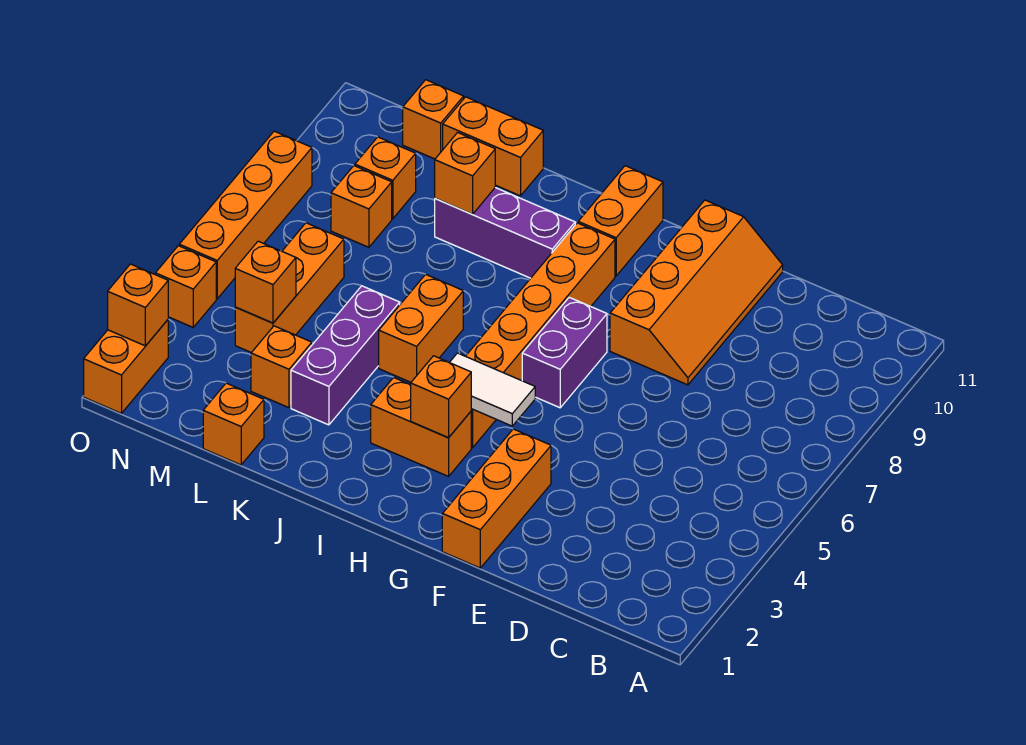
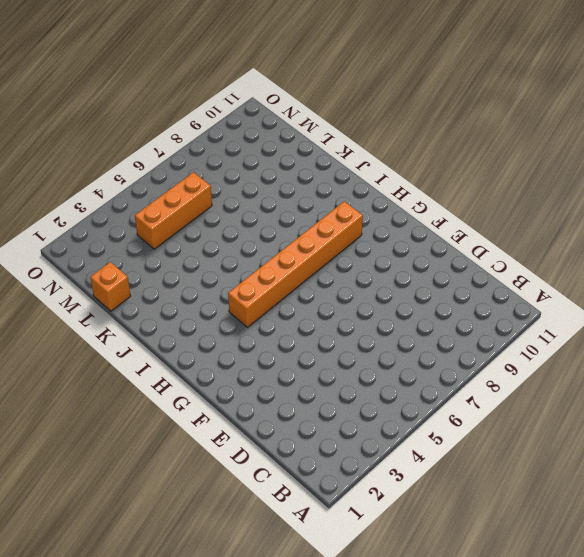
none -> orange slope E8:F11 level 1 top F
none -> orange brick F1:F3 level 1
none -> purple brick G6:G7 level 1

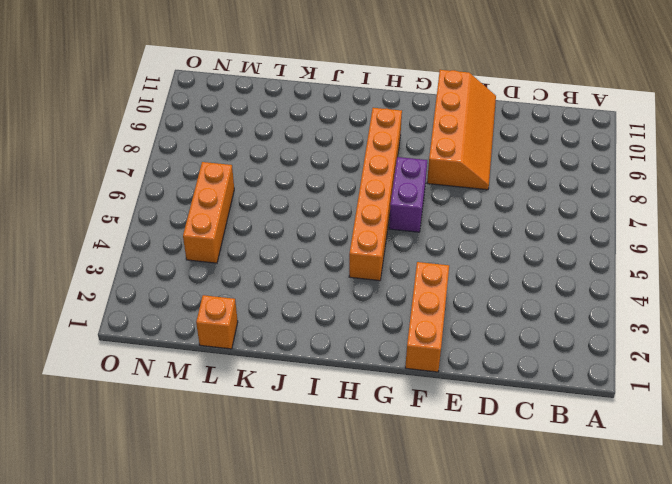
none -> orange brick H3:I3 level 1
none -> orange brick H10:H11 level 1
none -> purple brick I9:K9 level 1

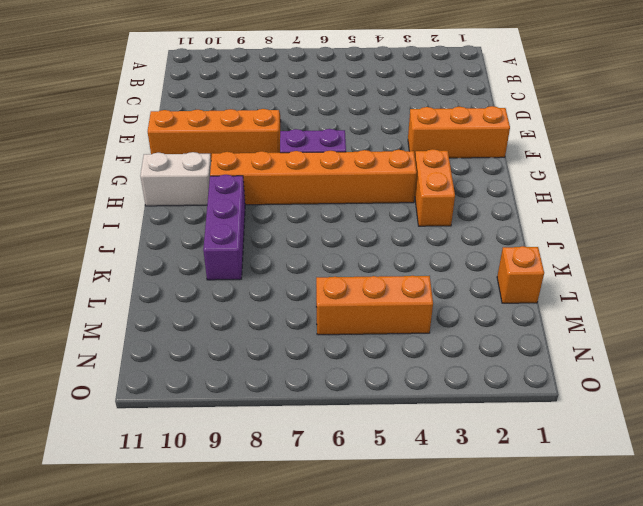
white brick H10:H11 level 1 -> orange brick H10:H11 level 1
none -> orange brick J5:J6 level 1
none -> purple brick K3:K5 level 1
none -> orange brick K11:L11 level 1

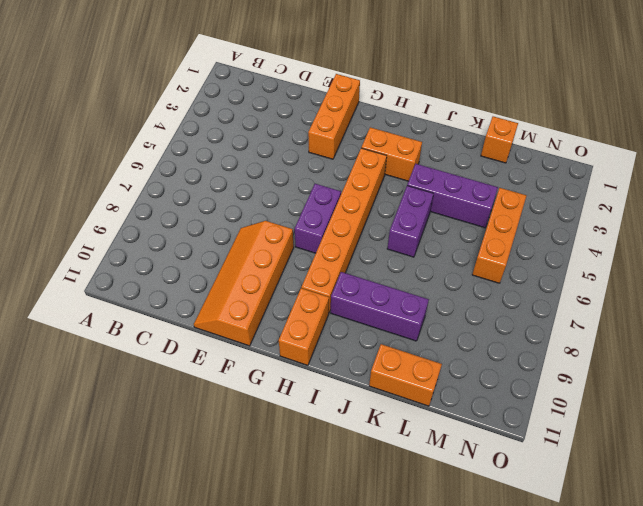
purple brick J4:L4 level 1 -> purple brick K3:K5 level 1
purple brick J5:J6 level 1 -> orange brick J5:J6 level 1
none -> orange brick L3 level 1
none -> orange brick M8 level 1
none -> orange brick M9 level 1

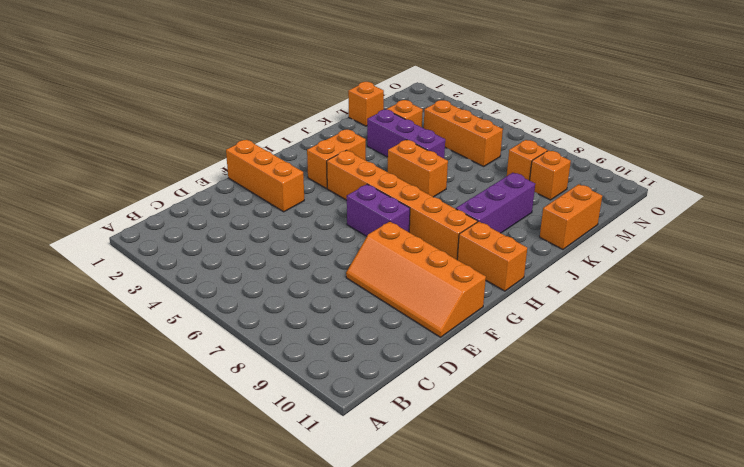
none -> orange brick M11 level 1
none -> orange brick O1:O2 level 1
none -> orange brick O4 level 1

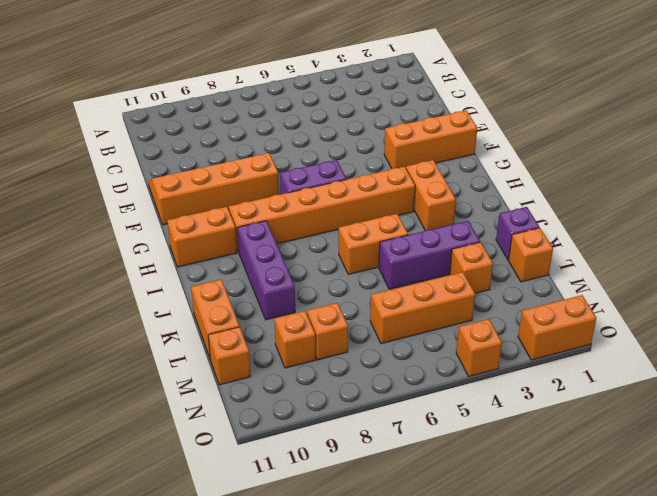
purple brick K1 level 1 -> none
none -> orange brick O5:O8 level 1
none -> white tile G4:H4 level 2
none -> orange brick H3 level 2

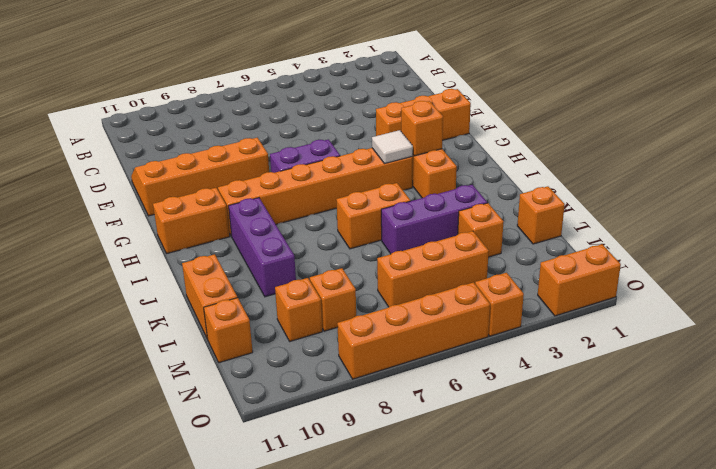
white tile H4 level 2 -> white tile G4:H4 level 2
none -> orange brick K9 level 2
none -> orange brick M4 level 2
none -> orange brick O2 level 2

